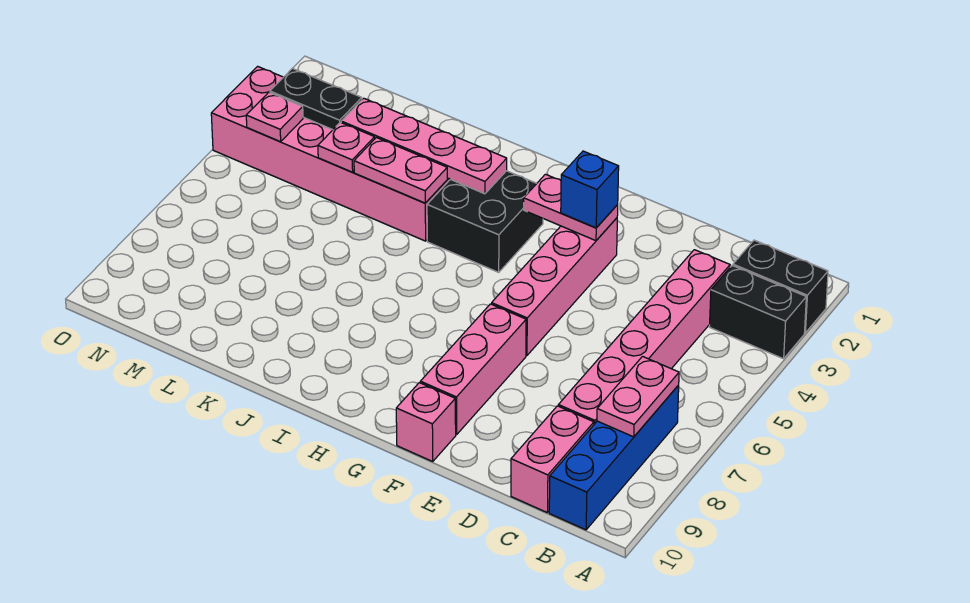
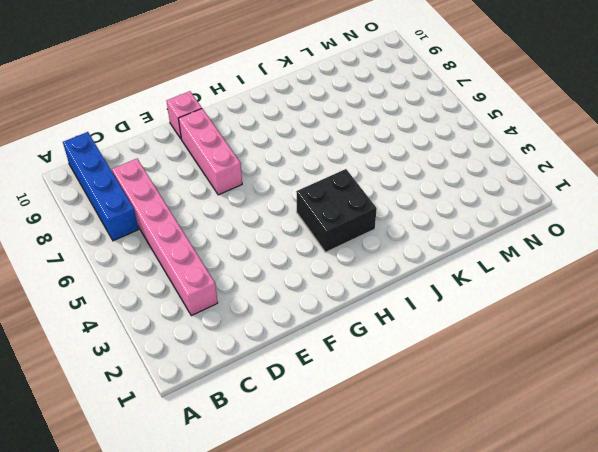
none -> black brick A2:B2 level 1
none -> black brick A3:B3 level 1
none -> pink brick C9:C10 level 1

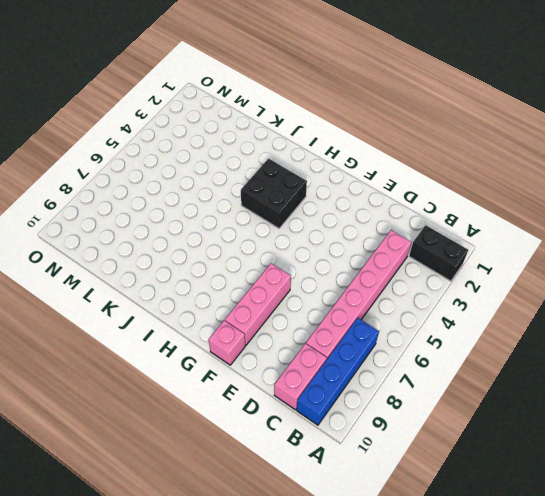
none -> black brick A3:B3 level 1
none -> pink brick F3:F6 level 1
none -> pink brick J3:O4 level 1

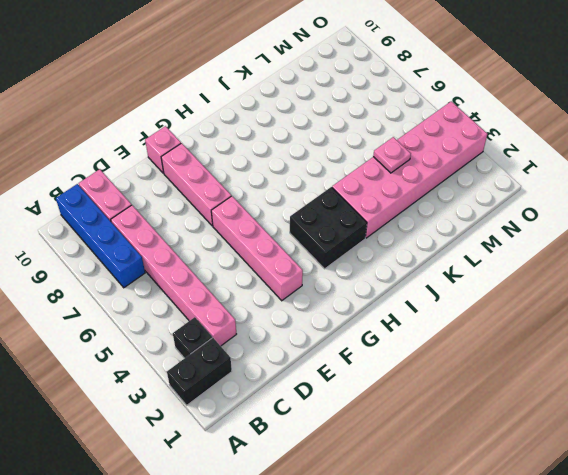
black brick B3 level 1 -> black brick A3:B3 level 1
none -> pink plate B7:B8 level 2
none -> pink plate F3:G3 level 2
none -> pink plate I3:L3 level 2

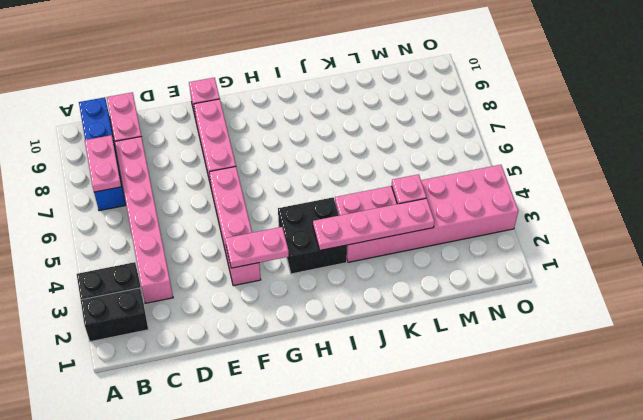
none -> pink plate J4:K4 level 2
none -> black plate M3:N3 level 2
none -> pink plate N4 level 2

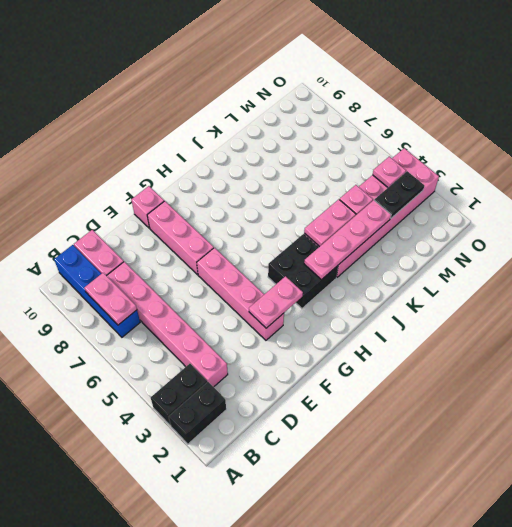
none -> blue brick F3 level 3

